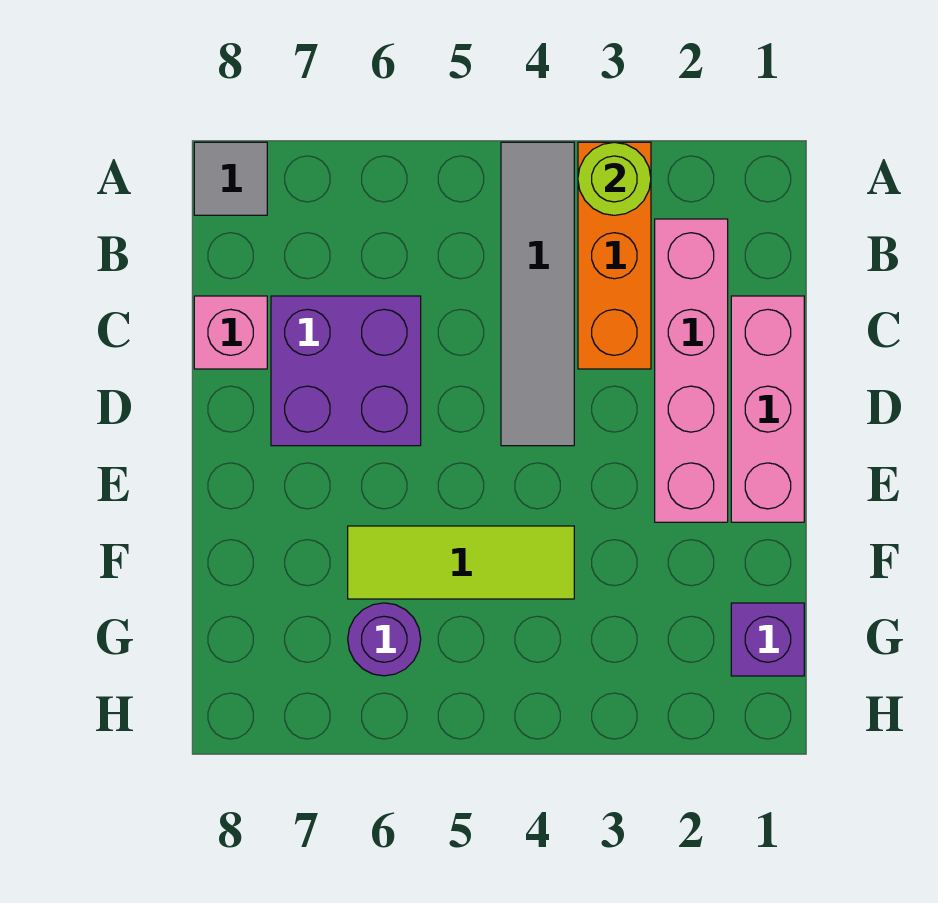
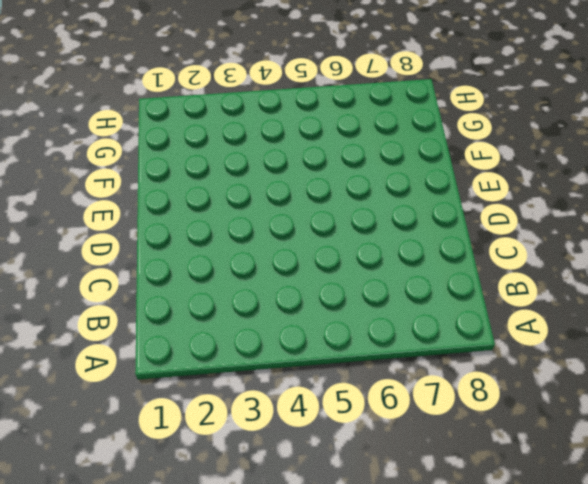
none -> orange brick A3:C3 level 1
none -> grey tile A4:D4 level 1

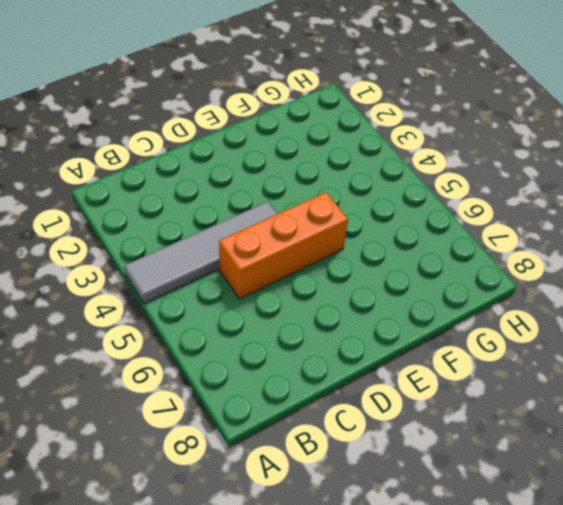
orange brick C5:E5 level 1 -> orange brick A3:C3 level 1
none -> grey tile A8 level 1
none -> pink brick B2:E2 level 1

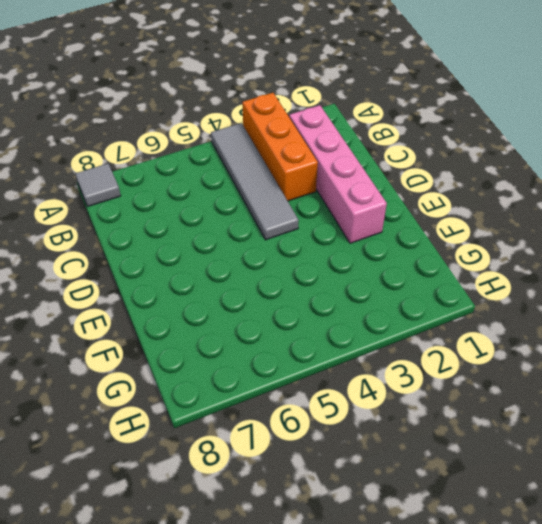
none -> pink brick C1:E1 level 1
none -> purple brick C6:D7 level 1

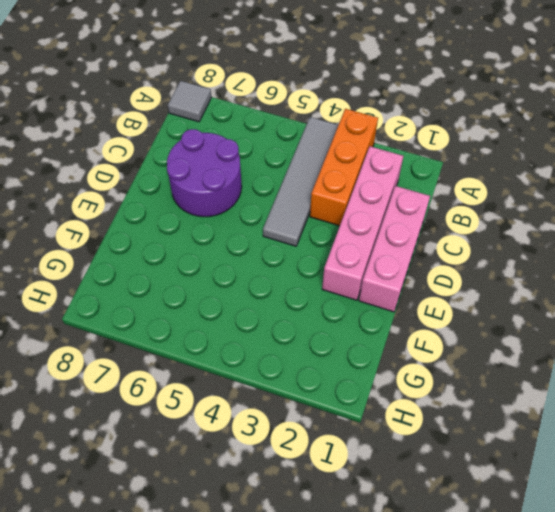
purple round brick C6:D7 level 1 -> purple brick C6:D7 level 1
none -> pink brick C8 level 1
none -> lime tile F4:F6 level 1

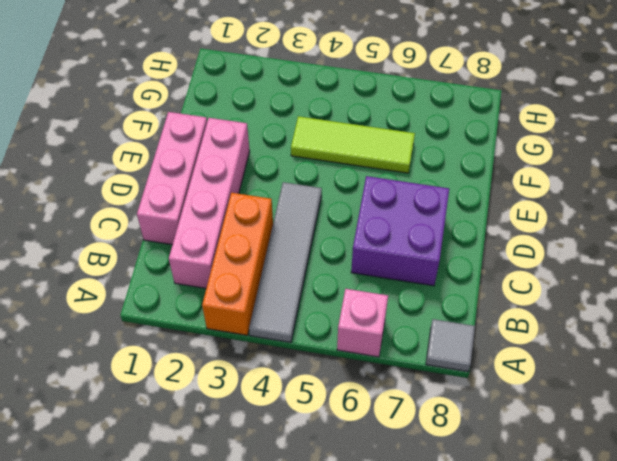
pink brick A6 level 1 -> pink brick C8 level 1
none -> purple brick G1 level 1
none -> purple round brick G6 level 1

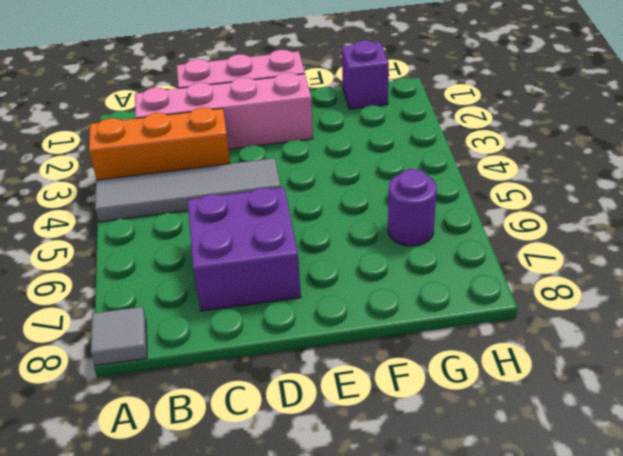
none -> pink brick C8 level 1
none -> lime tile F4:F6 level 1

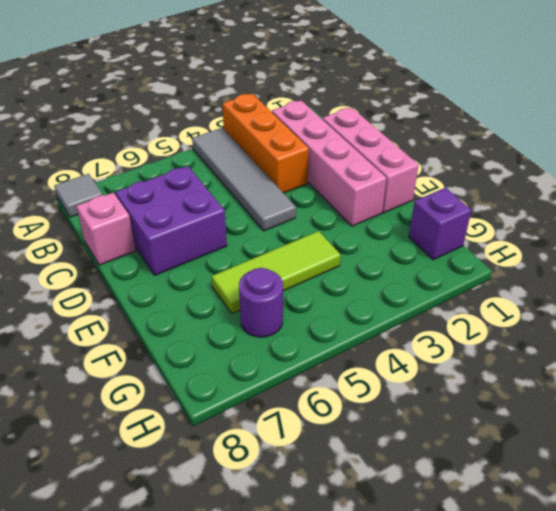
none -> lime round brick A3 level 2

